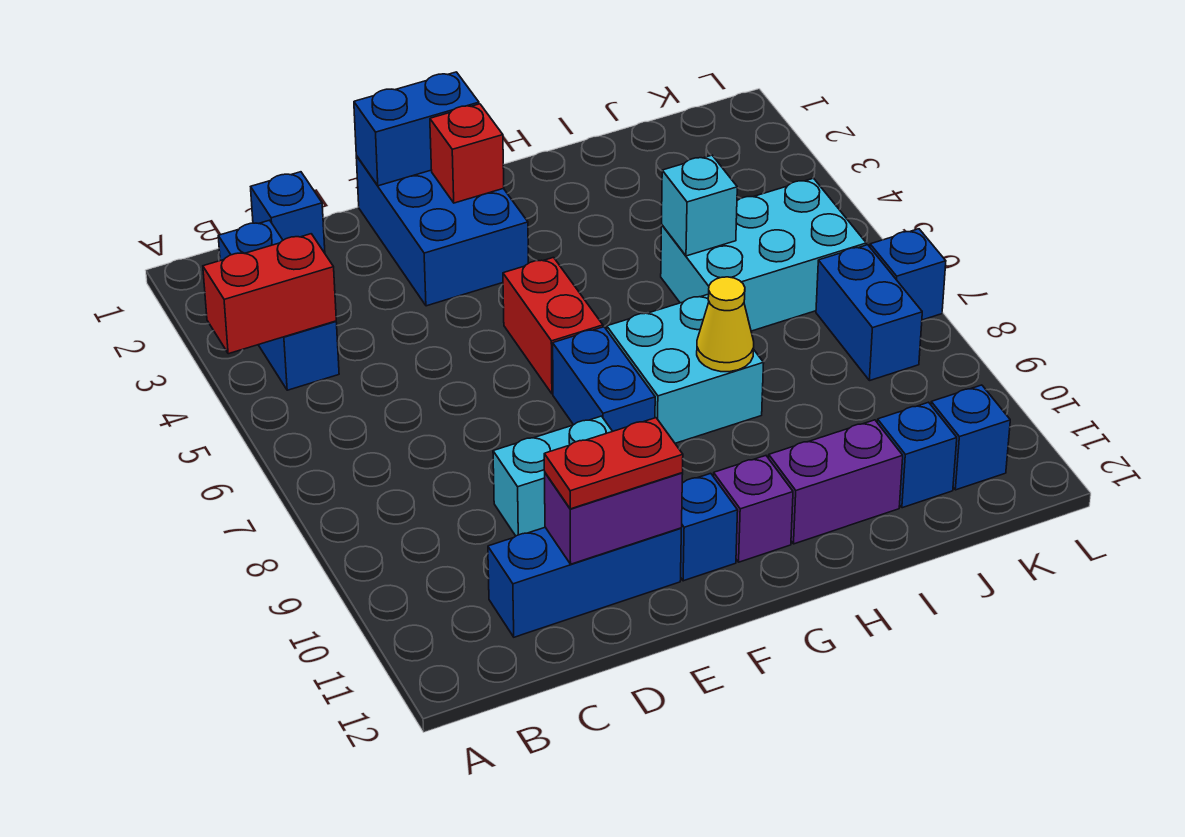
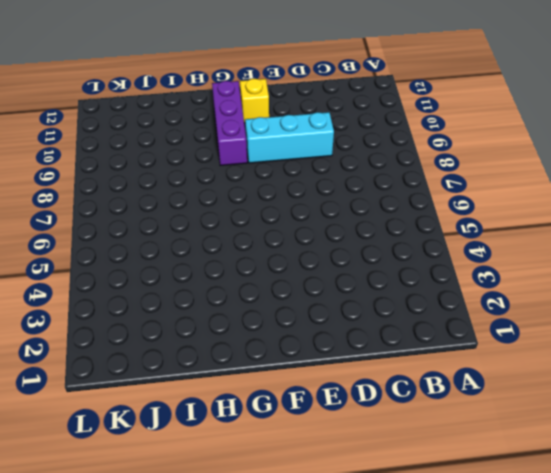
cyan brick D9:F9 level 1 -> cyan brick D9:E9 level 1
yellow brick F11 level 1 -> blue brick F11 level 1
purple brick G9:G11 level 1 -> purple brick G11 level 1
none -> blue brick B2:B4 level 1
none -> blue brick C1 level 1
none -> blue brick C11:E11 level 1

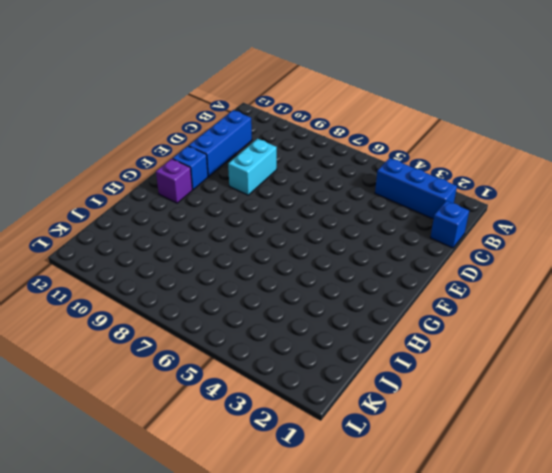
none -> blue brick E1:F3 level 1
none -> red brick F5:F6 level 1
none -> blue brick F7:F8 level 1

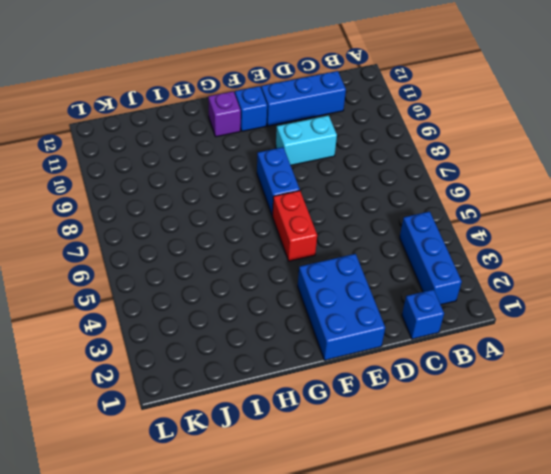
none -> cyan brick G7:H8 level 1
none -> purple brick H11:I11 level 1
none -> cyan brick I5:K6 level 1

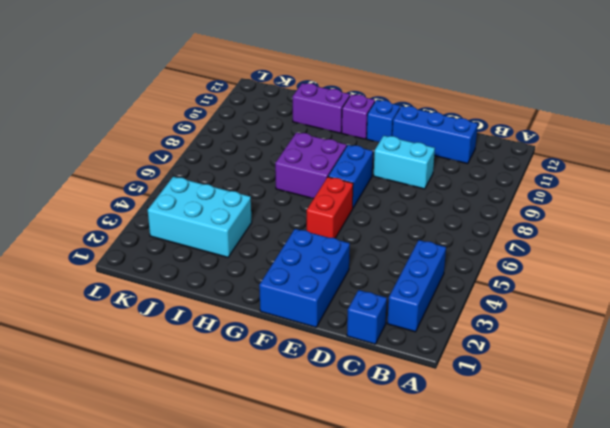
purple brick G7:H8 level 1 -> cyan brick G7:H8 level 1
cyan brick I3:K4 level 1 -> cyan brick I5:K6 level 1
none -> blue brick J11 level 1
none -> blue brick K7:K8 level 1
none -> blue brick K11 level 1

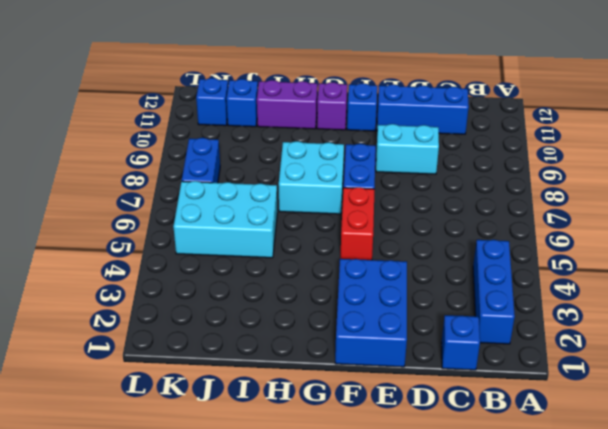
none -> blue brick L7 level 1
none -> red brick A4:B4 level 2
none -> purple brick D11:E11 level 2

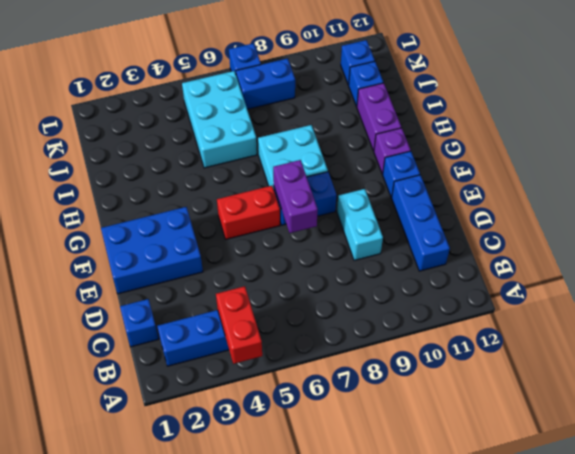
purple brick E7:F7 level 2 -> purple brick D11:E11 level 2
none -> blue brick E1:F1 level 2
none -> red brick F2 level 2
none -> yellow cone H8 level 2

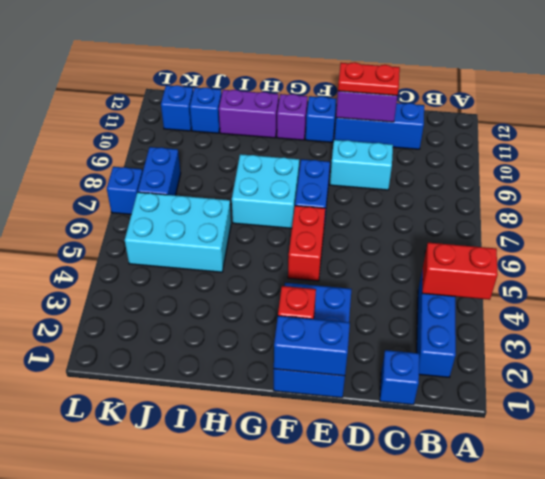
none -> yellow cone H8 level 2
none -> cyan brick I5 level 2

